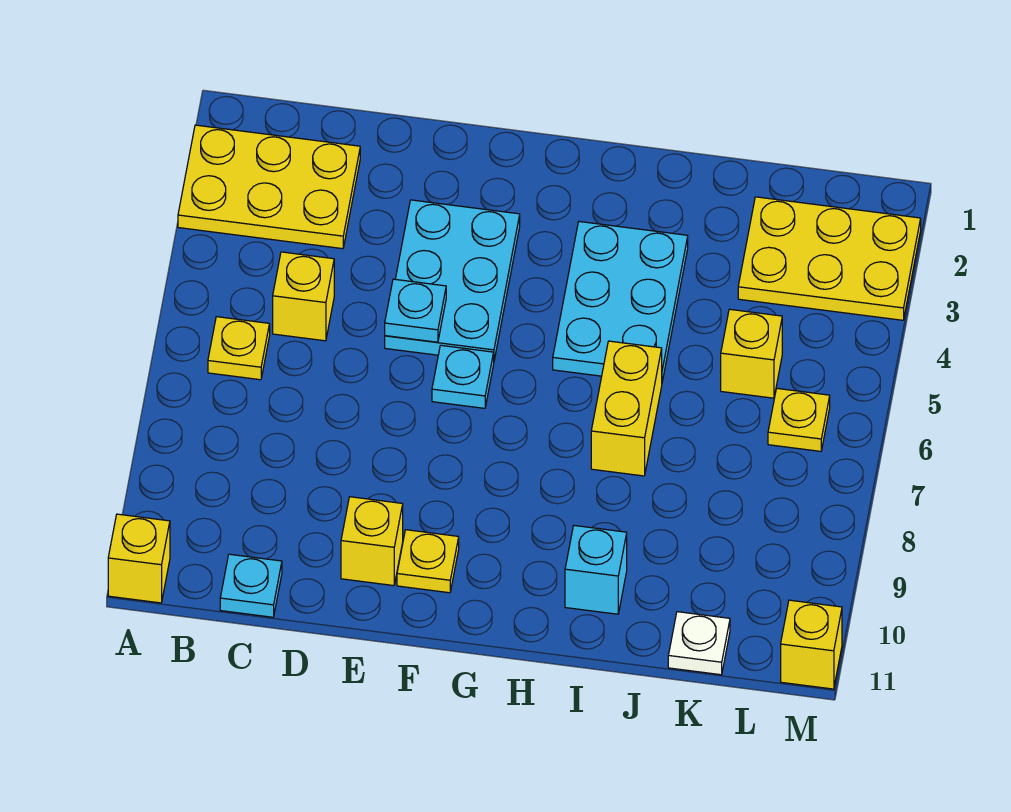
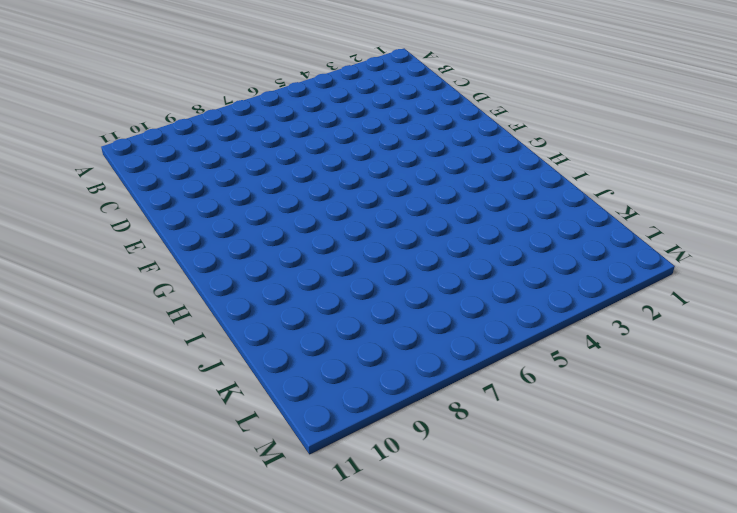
none -> yellow plate A2:C3 level 1
none -> yellow brick A11 level 1
none -> yellow plate B6 level 1

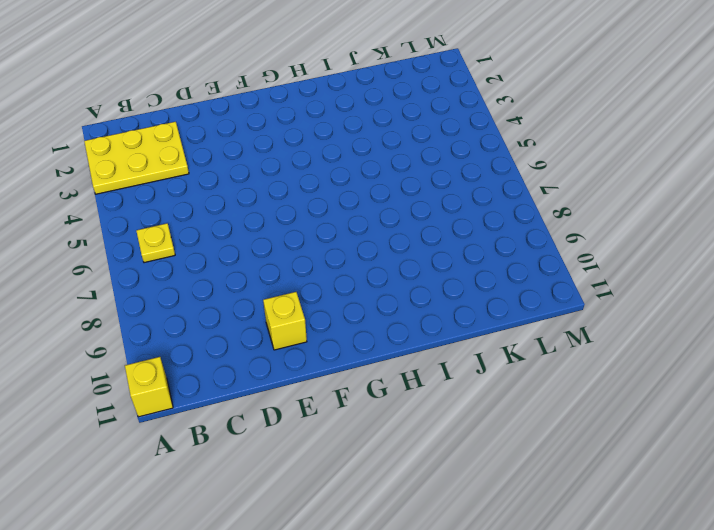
none -> yellow brick C5 level 1
none -> cyan plate C11 level 1
none -> cyan plate E3:F5 level 1

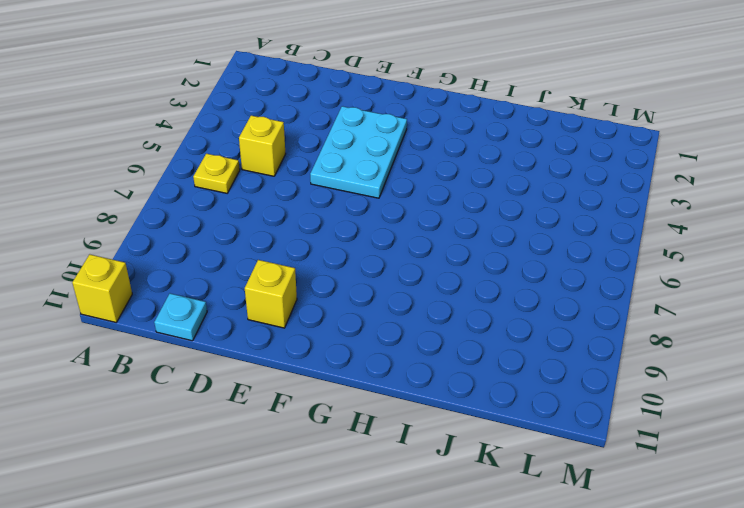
none -> yellow plate A2:C3 level 1
none -> cyan plate F6 level 1
none -> yellow plate F10 level 1

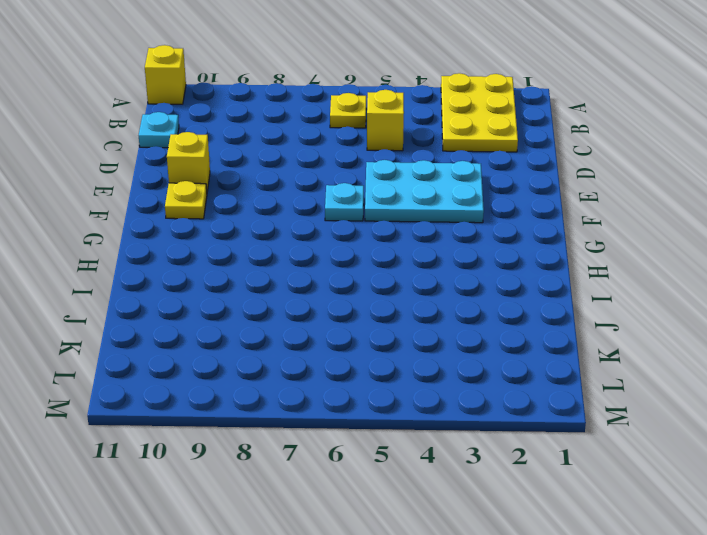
none -> cyan plate H3:I5 level 1
none -> yellow brick I6:I7 level 1
none -> cyan brick I10 level 1

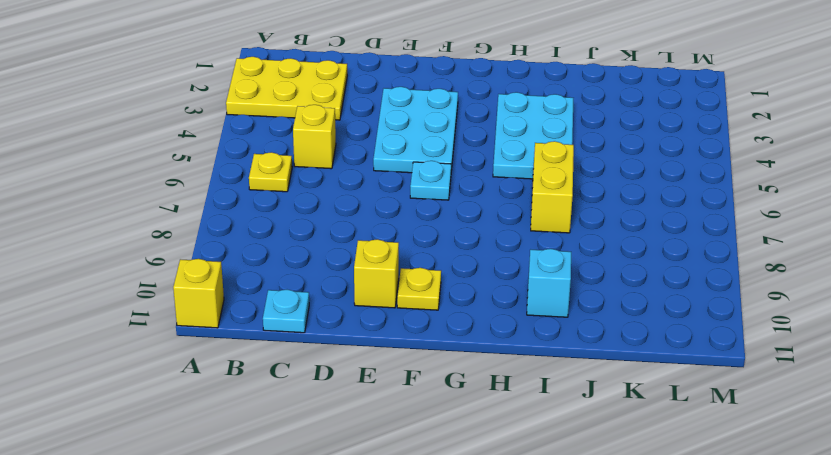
none -> yellow plate K2:M3 level 1
none -> yellow brick K5 level 1
none -> white plate K11 level 1

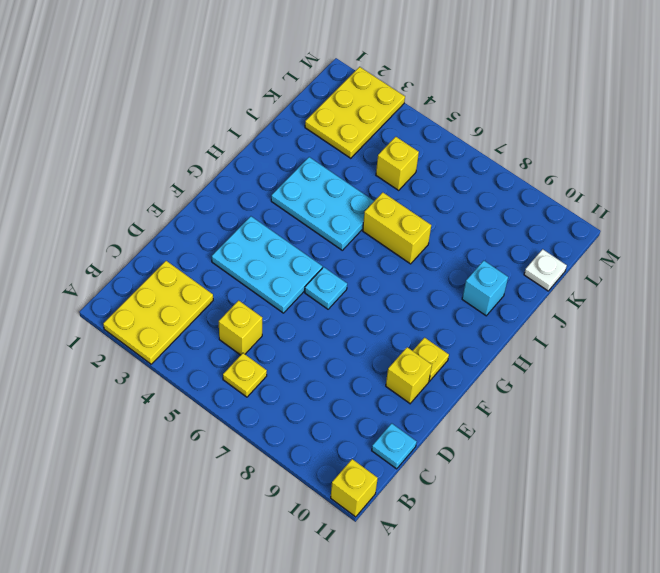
none -> yellow plate L6 level 1
none -> yellow brick M11 level 1
none -> cyan plate E5 level 2

